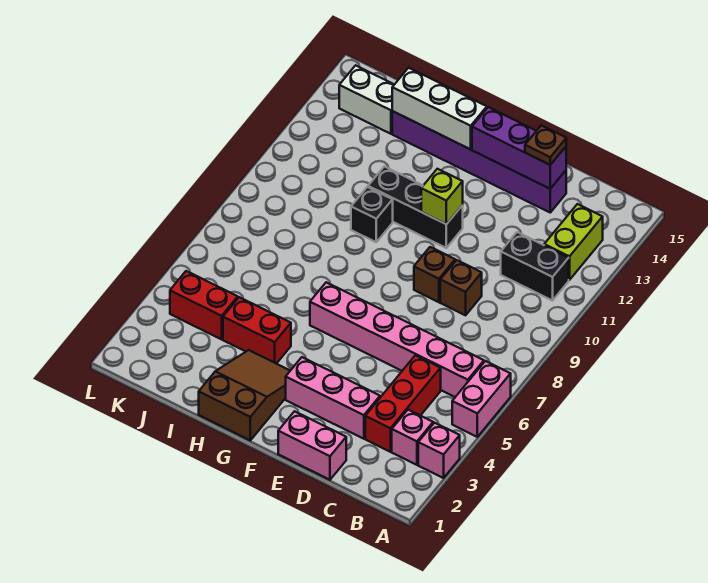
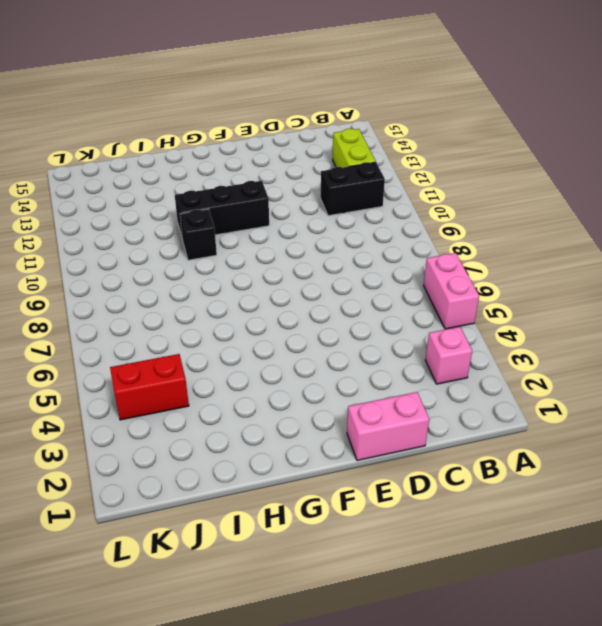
none -> pink brick A3 level 1
none -> pink brick B6:G6 level 1
none -> red brick C3:C5 level 1

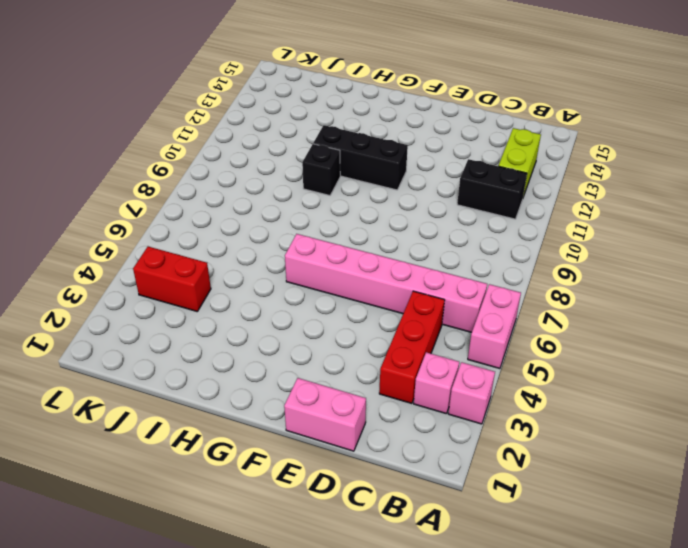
none -> pink brick D3:F3 level 1
none -> brown brick D9 level 1
none -> purple brick D14:I14 level 1

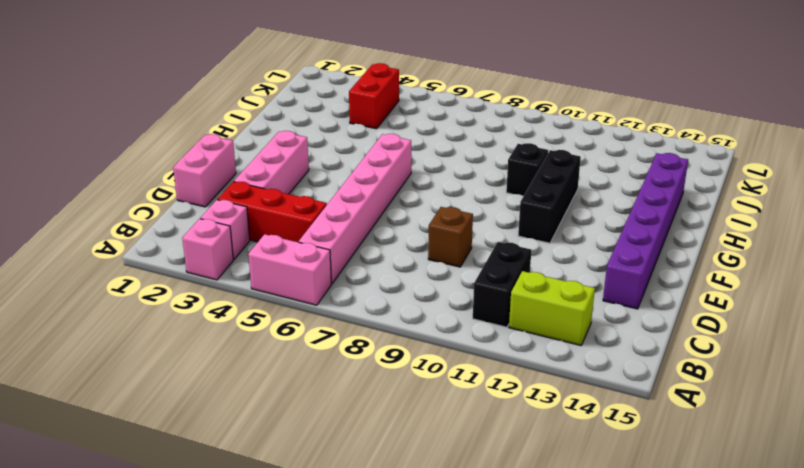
none -> brown brick E9 level 1
none -> brown slope G1:H3 level 1 top 1
none -> red brick H4:I4 level 1

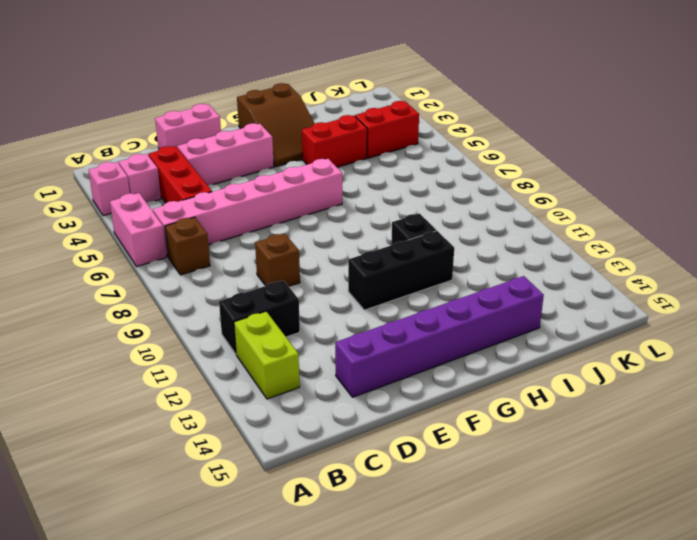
brown brick B7 level 1 -> brown brick E9 level 1
none -> white brick J14:K14 level 1
none -> purple brick D14:F14 level 2
none -> lime brick F11 level 2

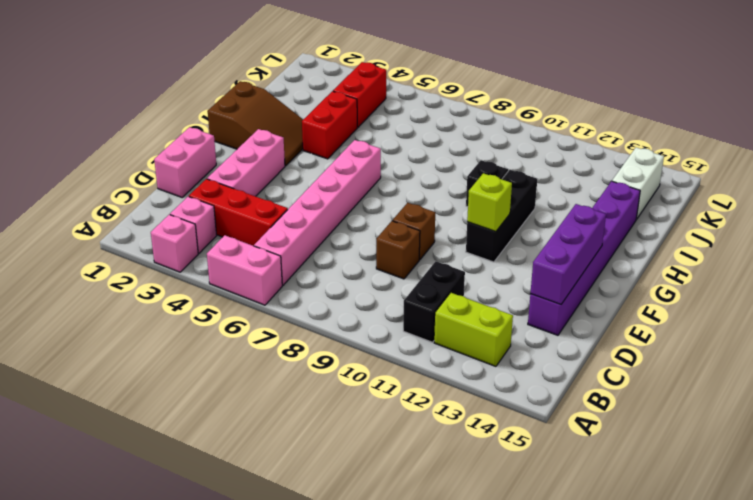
none -> white brick G14:I14 level 2
none -> brown plate D14 level 3

